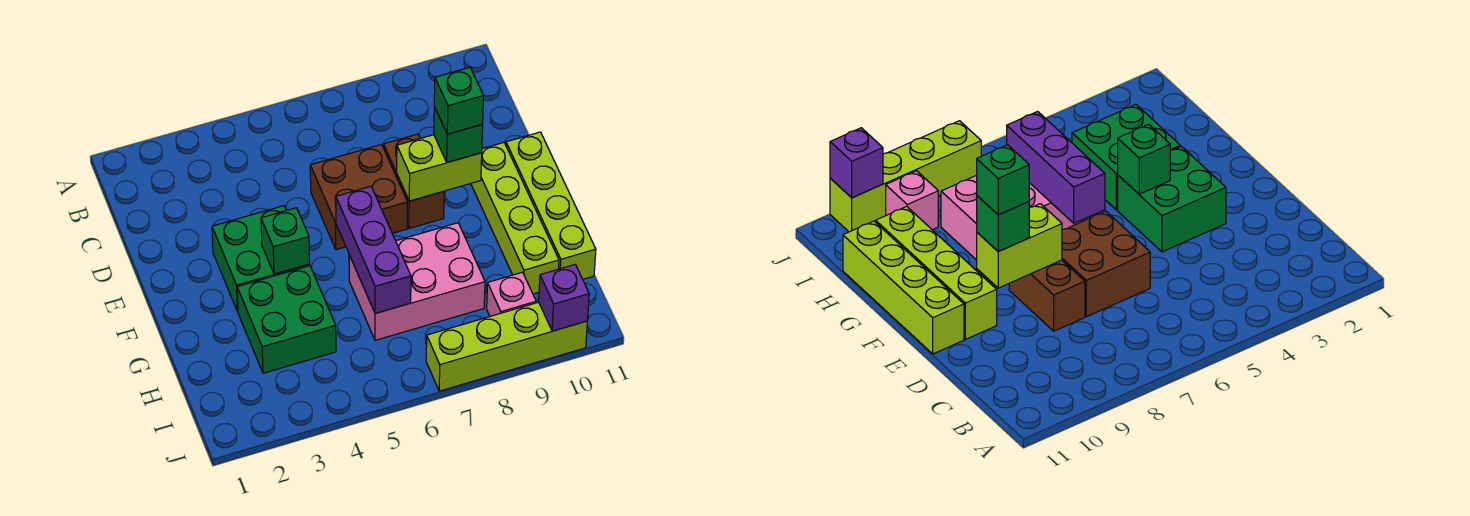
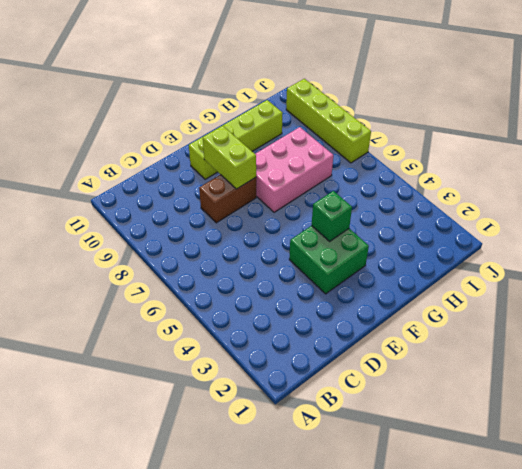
pink brick F7:H8 level 1 -> pink brick G6:H8 level 1
none -> brown brick D6:E7 level 1
none -> lime brick E11:H11 level 1
none -> green brick G3:H4 level 1

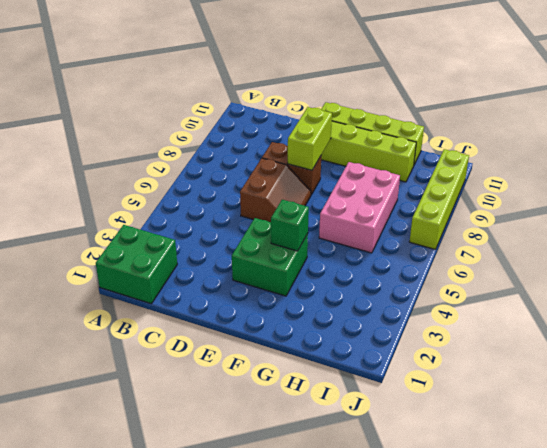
green brick A1:B2 level 1 -> green brick G3:H4 level 1
brown slope D6:E7 level 1 top D -> brown brick D6:E7 level 1
none -> pink brick I9 level 1
none -> purple brick F6:H6 level 2
none -> purple brick J10 level 2

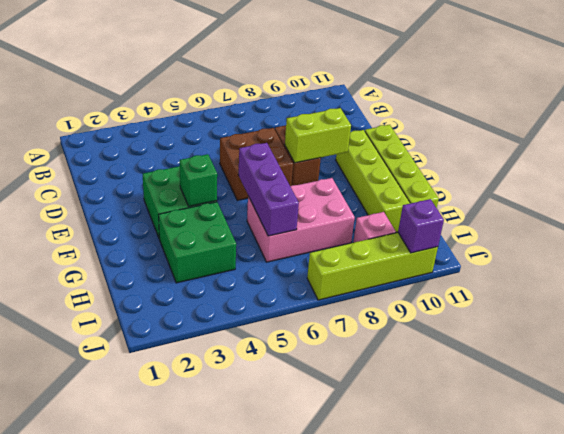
none -> green brick E9 level 3
none -> green brick E9 level 4

